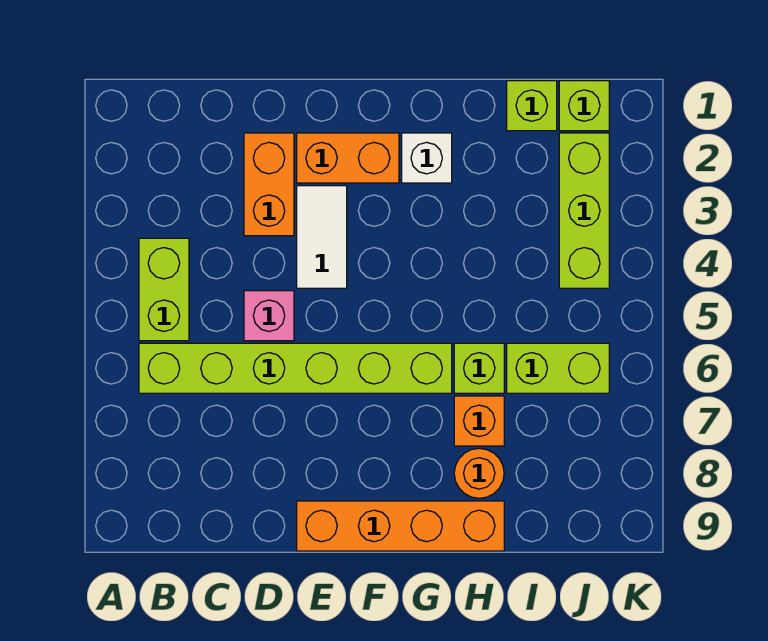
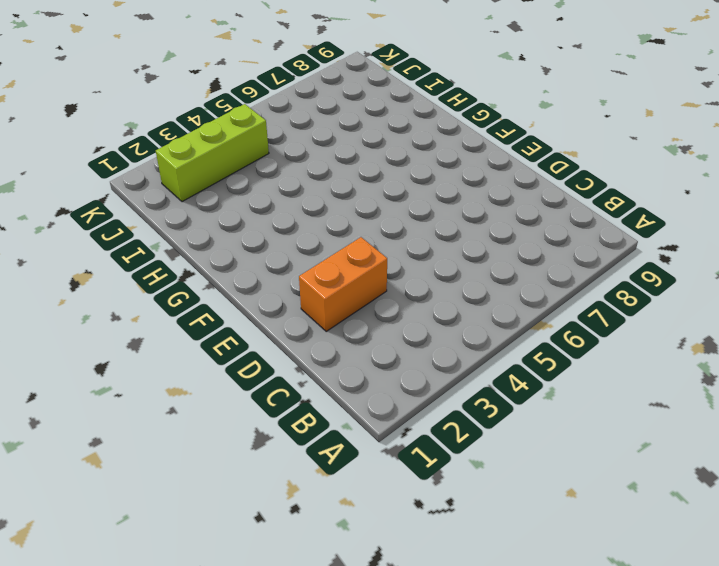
none -> lime brick B4:B5 level 1
none -> lime brick B6:G6 level 1
none -> pink brick D5 level 1

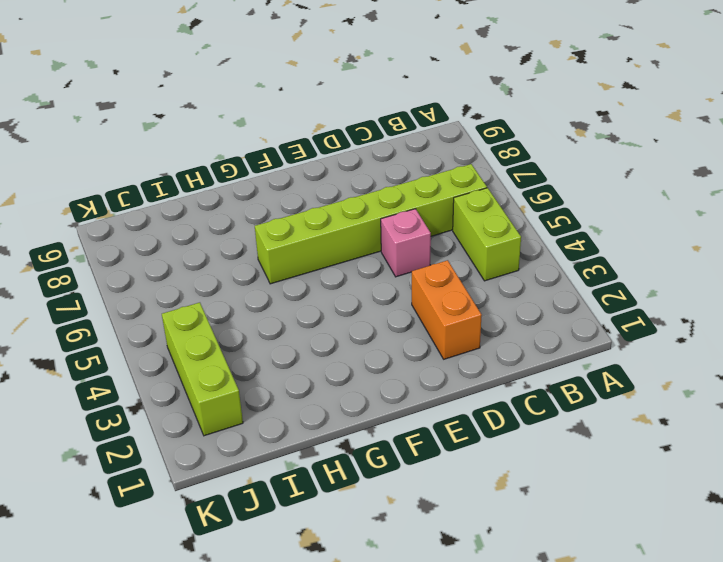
none -> orange brick E2:F2 level 1
none -> white tile E3:E4 level 1
none -> orange brick E9:H9 level 1

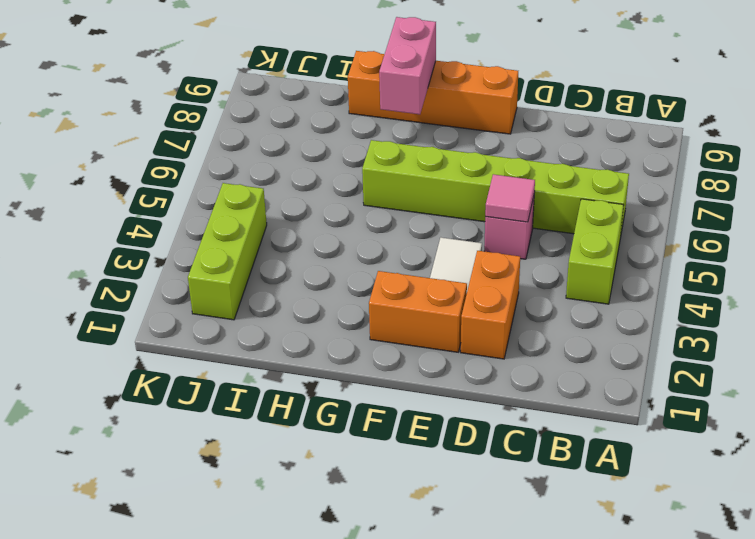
pink tile D5 level 2 -> none
pink brick G8:G9 level 2 -> none
none -> white brick G2 level 1
none -> lime brick H6 level 1
none -> orange brick H7 level 1

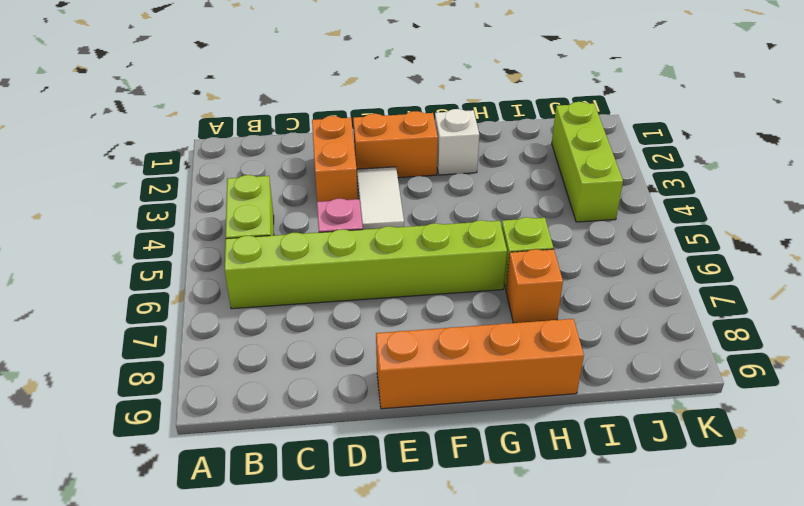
none -> orange round brick H8 level 1
none -> lime brick I1 level 1
none -> lime brick I6:J6 level 1

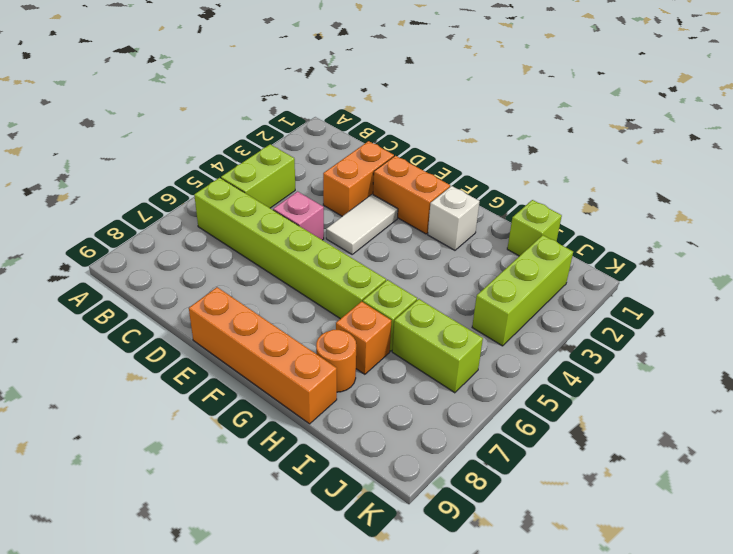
none -> lime brick J1 level 1

